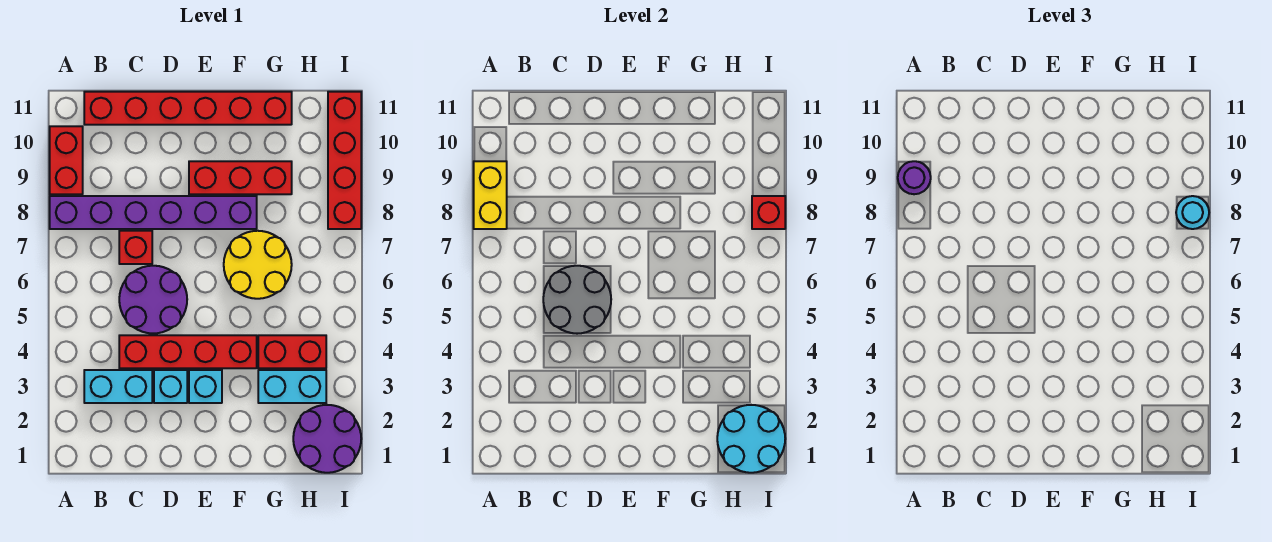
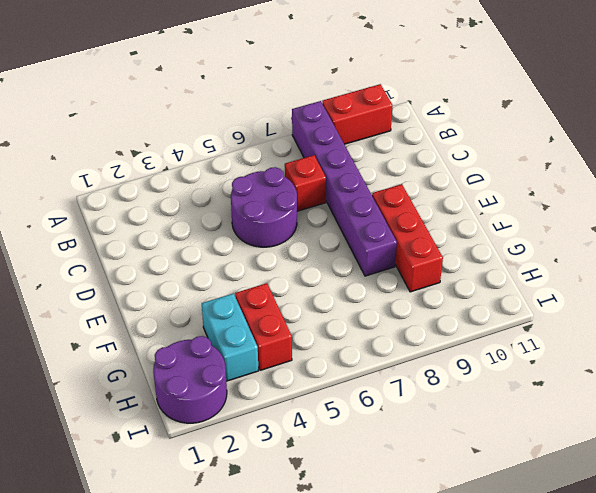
none -> cyan brick B3:C3 level 1
none -> red brick B11:G11 level 1
none -> red brick C4:F4 level 1

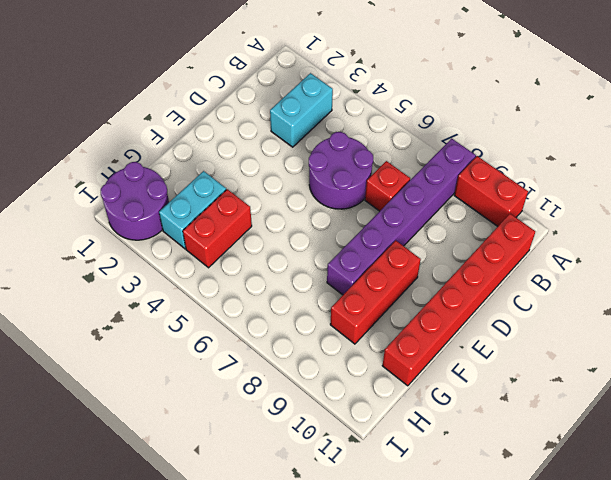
none -> red brick C4:F4 level 1
none -> cyan brick D3 level 1
none -> cyan brick E3 level 1

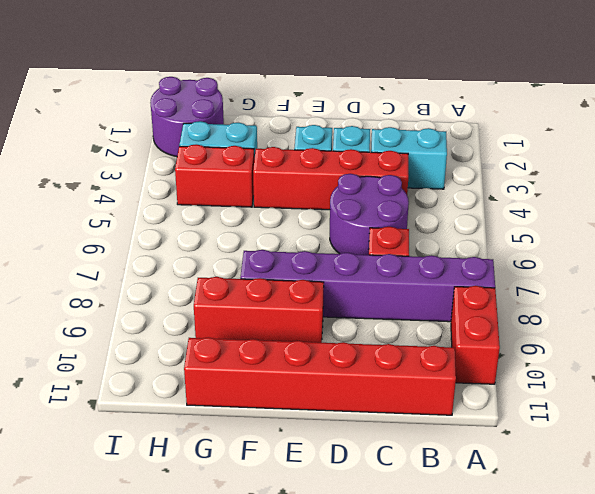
none -> yellow round brick F6:G7 level 1
none -> red brick I8:I11 level 1
none -> yellow brick A8:A9 level 2

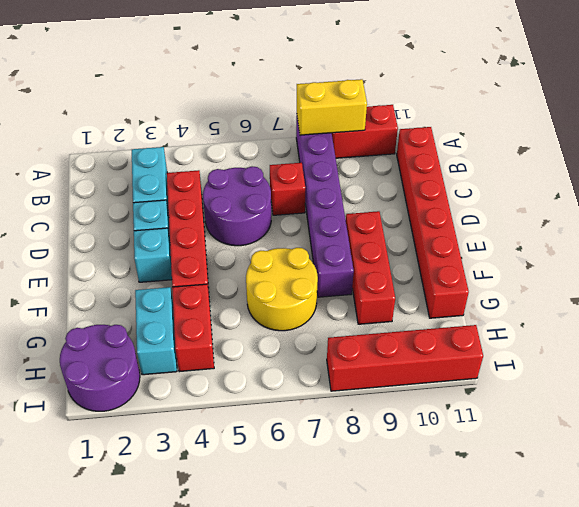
none -> grey round brick C5:D6 level 2
none -> cyan round brick H1:I2 level 2
none -> red brick I8 level 2

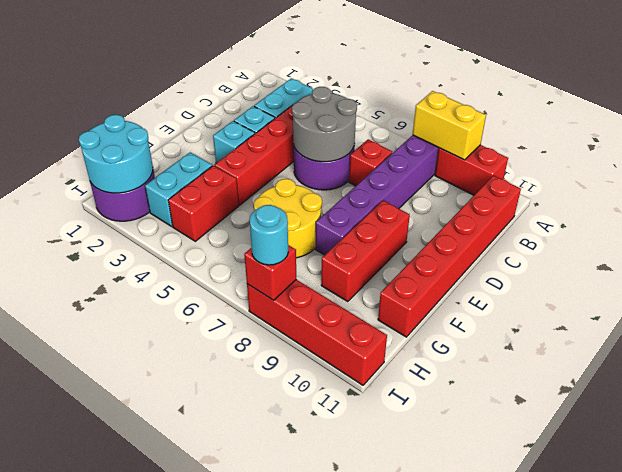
none -> purple round brick A9 level 3

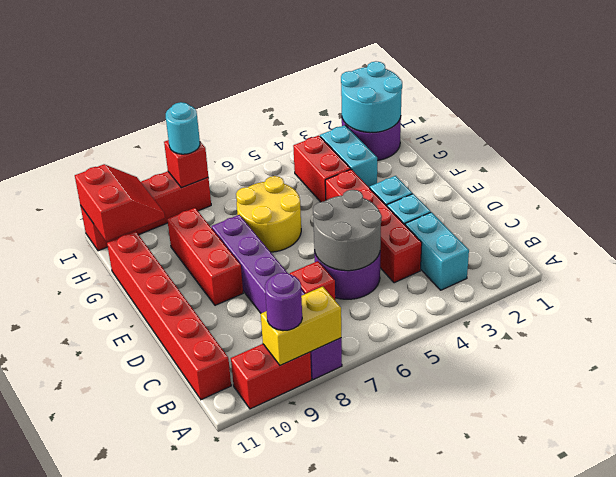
red slope H10:I11 level 2 top 11 -> none

